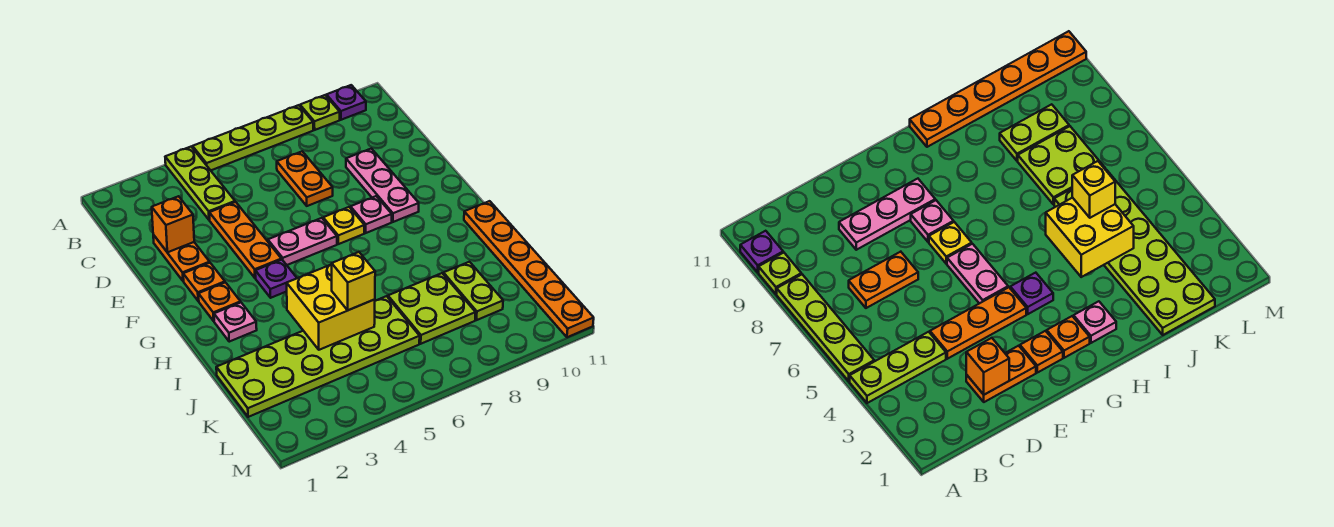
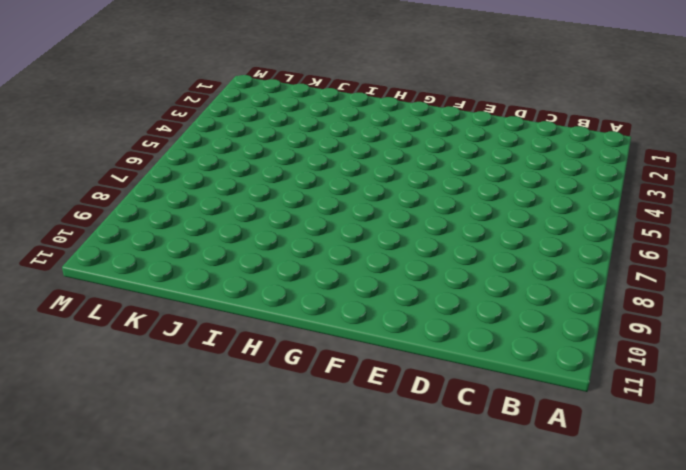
none -> lime plate A4:C4 level 1
none -> lime plate A5:A8 level 1
none -> lime plate A9 level 1

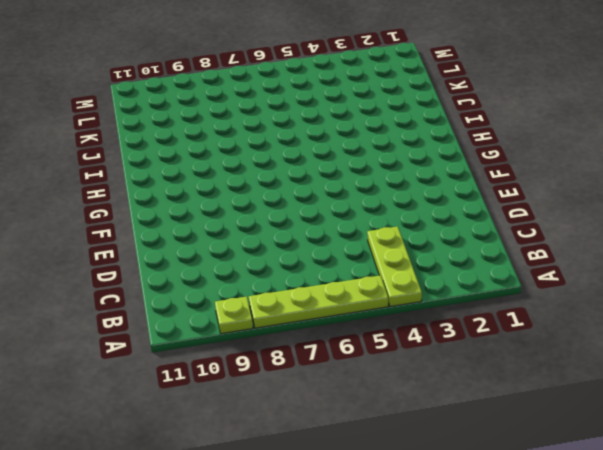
none -> purple plate A10 level 1
none -> orange plate C7:D7 level 1
none -> orange plate D2:E2 level 1

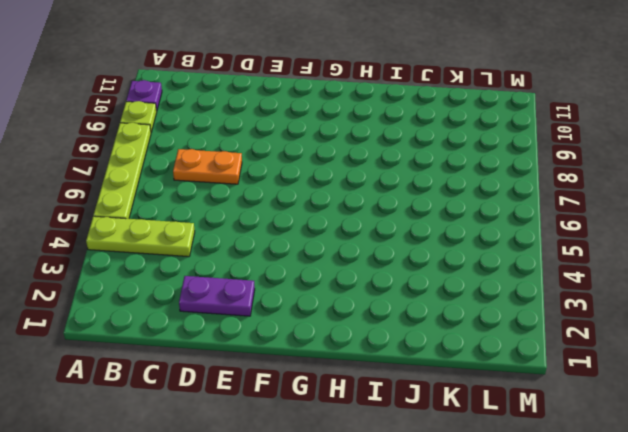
purple plate D2:E2 level 1 -> orange plate D2:E2 level 1
none -> orange plate D4:F4 level 1
none -> pink plate D9:F9 level 1
none -> orange plate F2 level 1

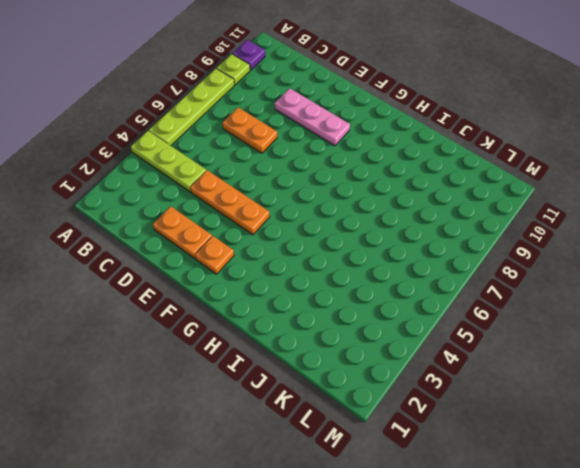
none -> pink plate F5:F6 level 1
none -> yellow plate F7 level 1
none -> pink plate F8 level 1

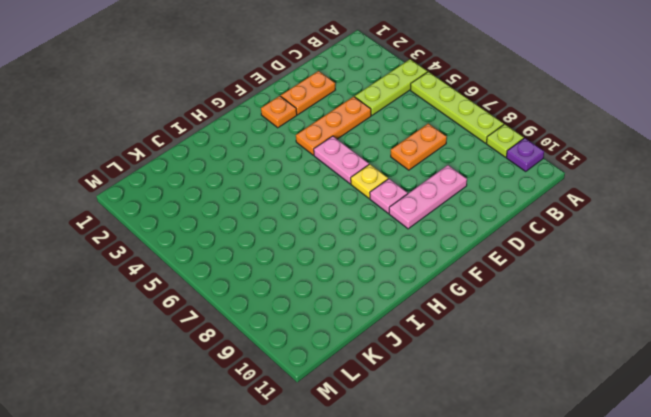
none -> orange plate G2 level 1
none -> purple plate G4 level 1
none -> pink plate H2 level 1

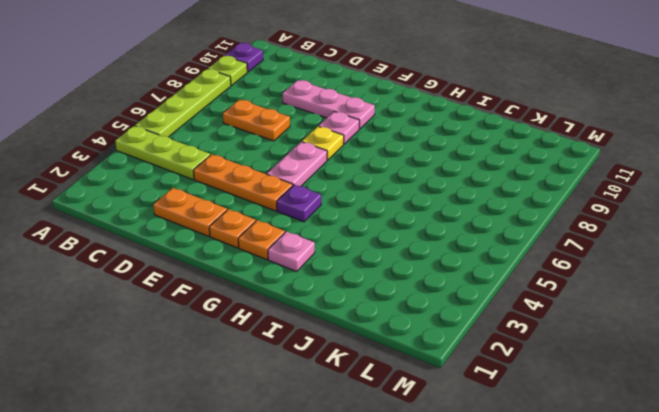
none -> orange plate H11:M11 level 1
none -> lime plate J1:K6 level 1
none -> lime plate J7:K8 level 1

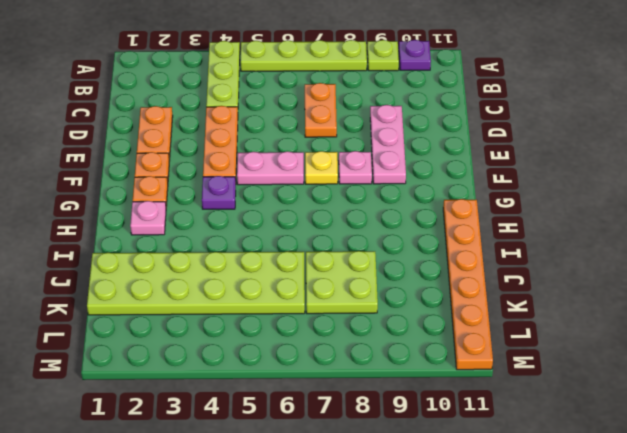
none -> lime plate J9:K9 level 1
none -> orange brick D2 level 2
none -> yellow brick I4:J5 level 2

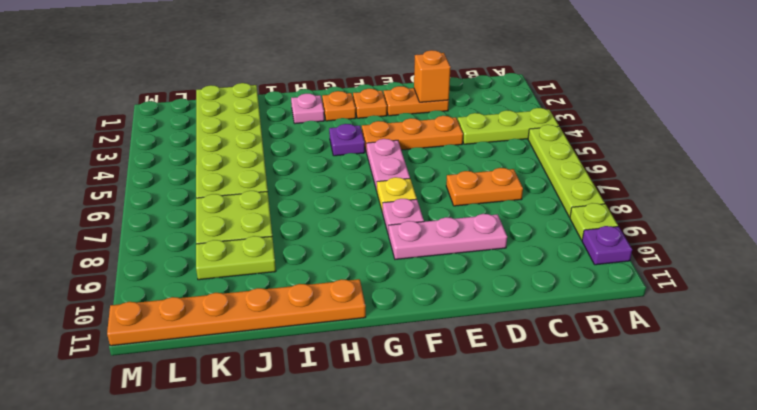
none -> yellow brick I4:J5 level 2
none -> yellow brick J5 level 3

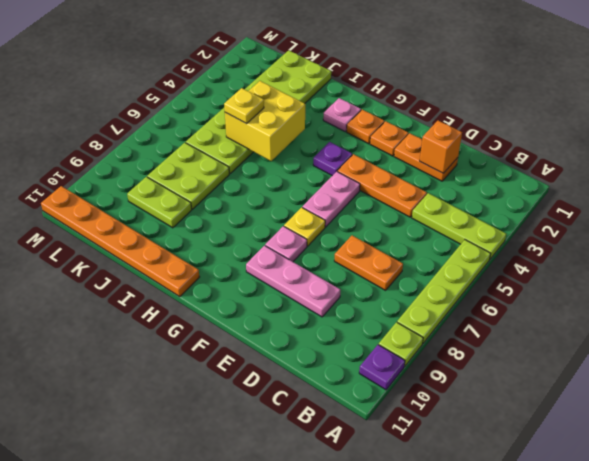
yellow plate J5 level 3 -> yellow brick J5 level 3

